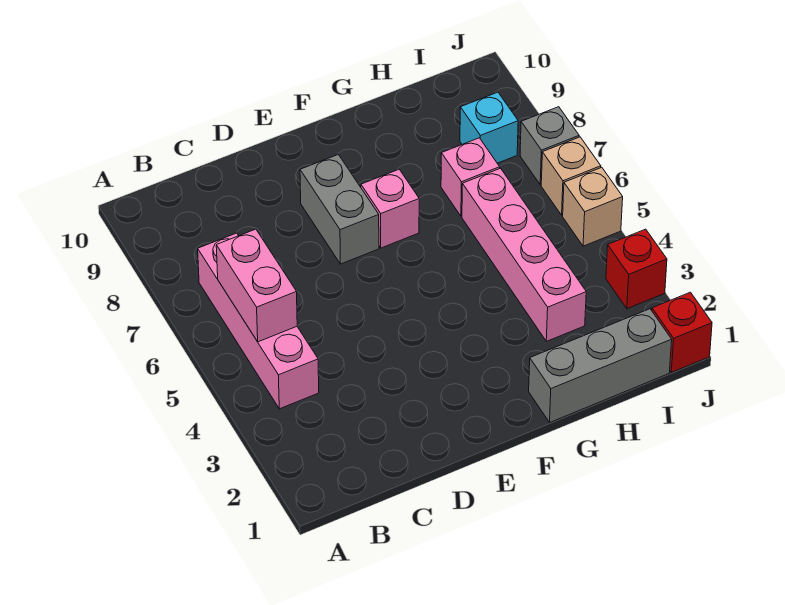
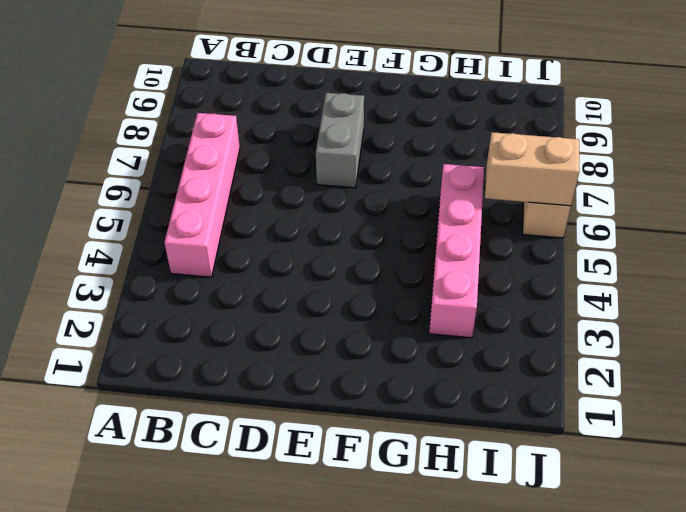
tan brick I6:J6 level 2 -> none
none -> pink brick F7 level 1
none -> grey brick G1:I1 level 1
none -> pink brick H7 level 1

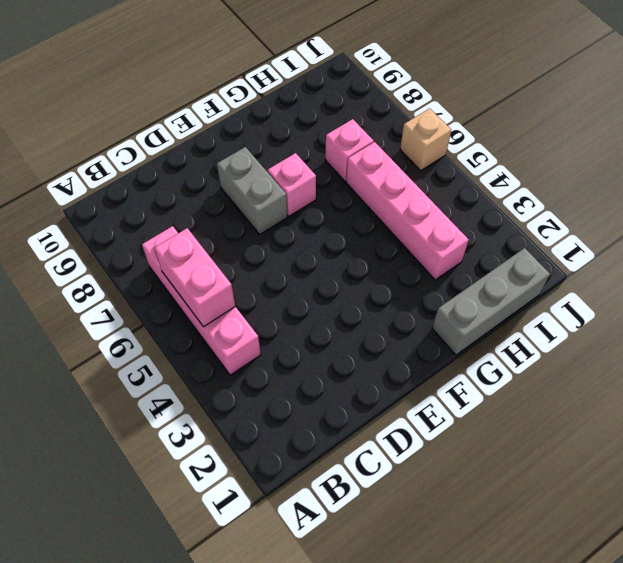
none -> cyan brick I8 level 1
none -> red brick J1 level 1
none -> red brick J3 level 1

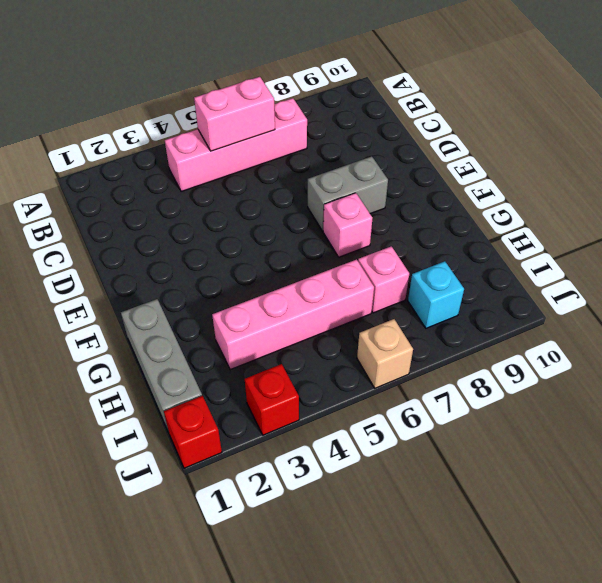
none -> tan brick J5 level 1
none -> grey brick J7 level 1

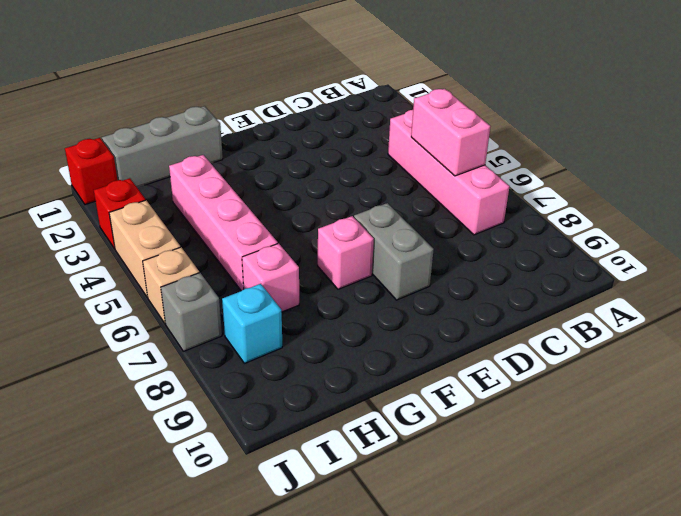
tan brick J4:J5 level 1 -> tan brick J5 level 1

